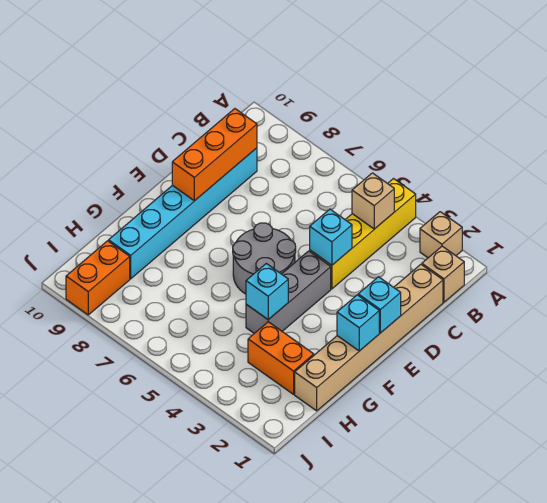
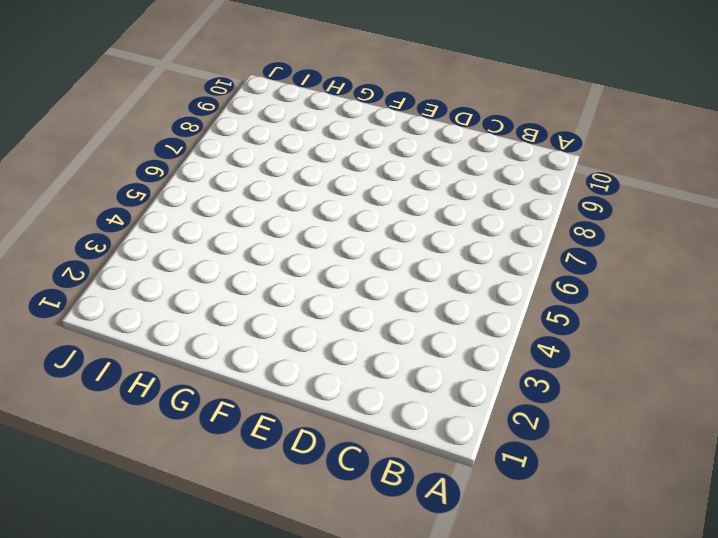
none -> tan brick A2 level 1
none -> yellow brick A4:D4 level 1
none -> tan brick B1 level 1

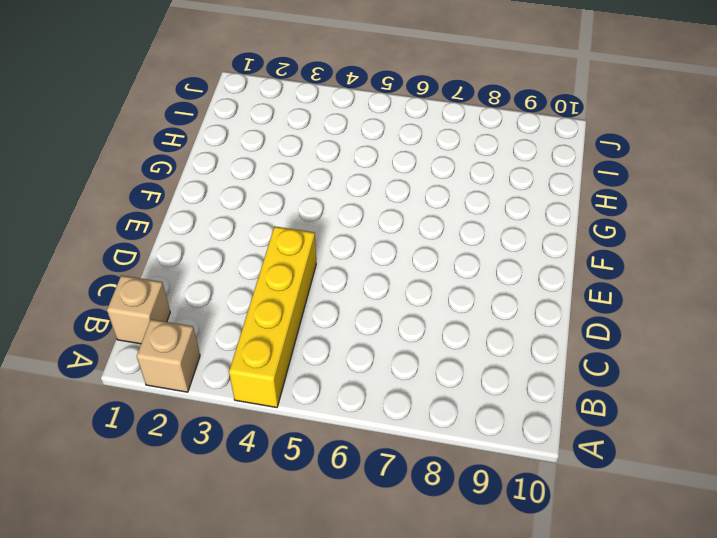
none -> tan brick C1:H1 level 1
none -> cyan brick C9:H9 level 1
none -> grey brick E4:G4 level 1

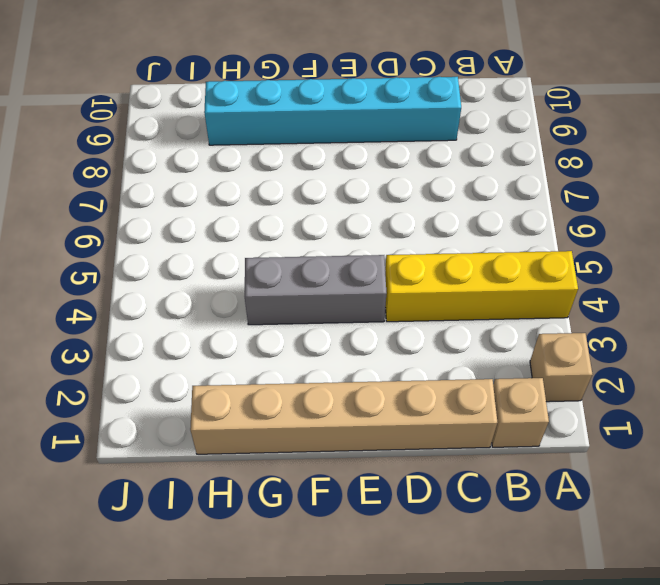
none -> grey round brick E5:F6 level 1
none -> orange brick H2:H3 level 1
none -> orange brick I9:J9 level 1

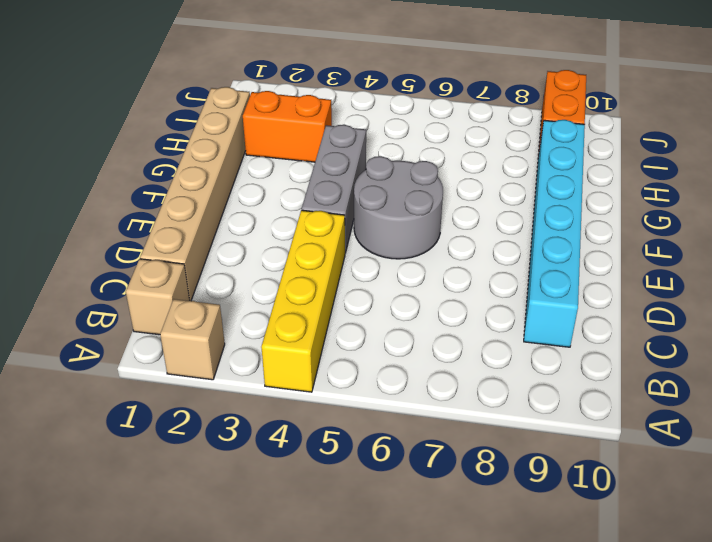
none -> tan brick B4 level 2
none -> orange brick C9:E9 level 2
none -> cyan brick D4 level 2

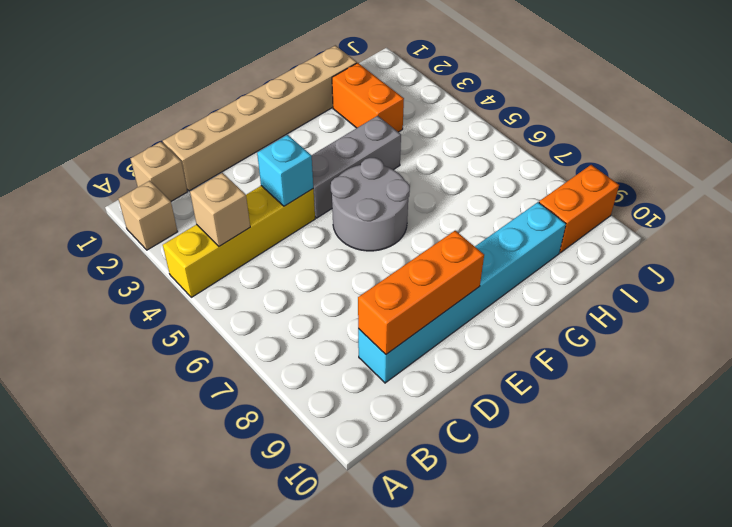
none -> cyan brick E1 level 2
none -> cyan brick F1 level 2
none -> cyan brick G4 level 2

